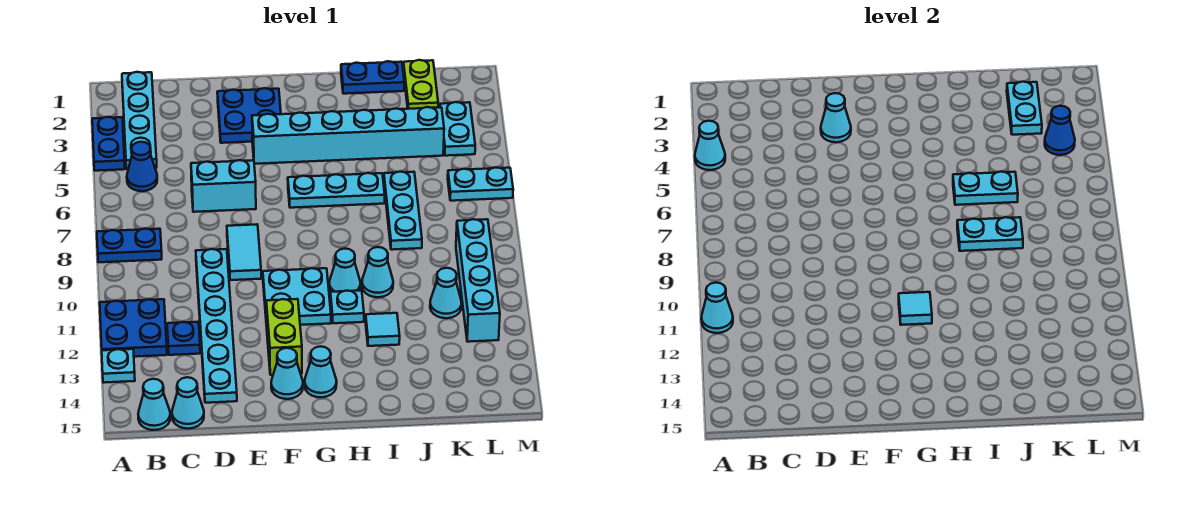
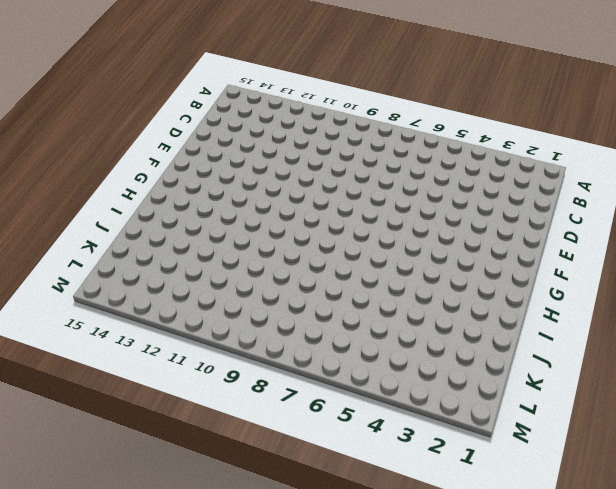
none -> blue plate A3:A4 level 1
none -> blue plate A8:B8 level 1
none -> blue plate A11:B12 level 1
none -> cyan plate A13 level 1

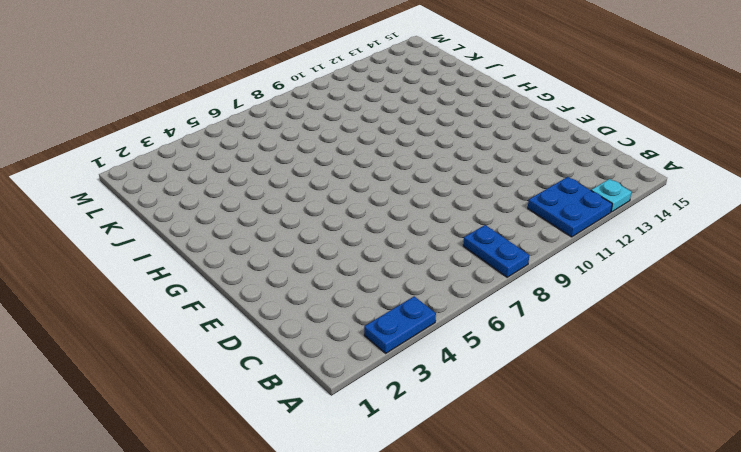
none -> cyan plate B1:B4 level 1
none -> blue cone B5 level 1
none -> cyan cone B15 level 1
none -> blue plate C12 level 1

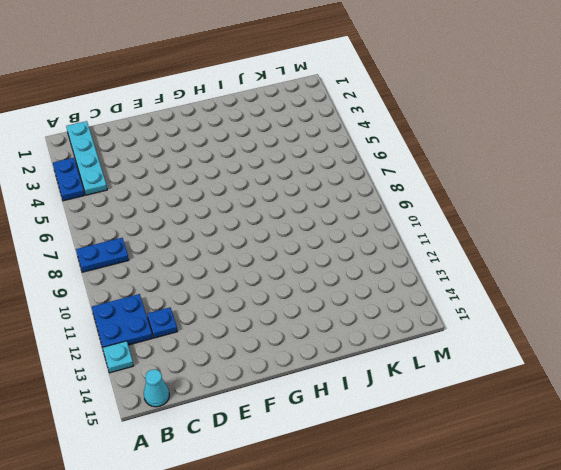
none -> blue cone B5 level 1
none -> cyan cone C15 level 1
none -> cyan brick D6:E6 level 1
none -> cyan plate D9:D14 level 1

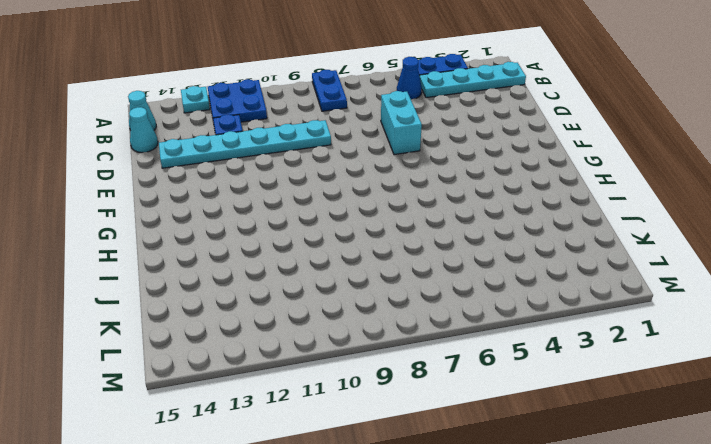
none -> blue plate E2:F3 level 1
none -> cyan tile E8:E9 level 1
none -> cyan brick F4:K4 level 1
none -> cyan plate F10:G11 level 1

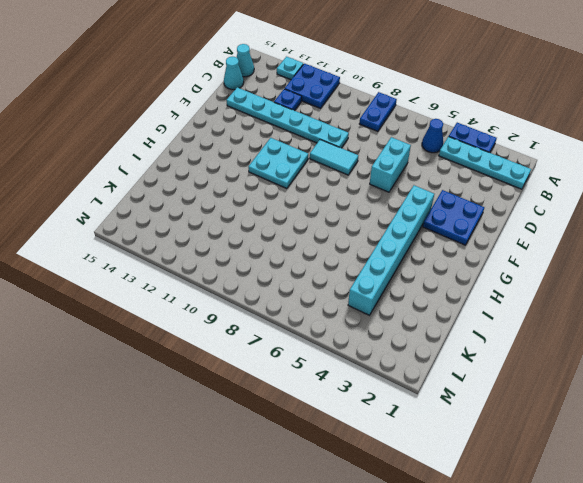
none -> lime brick F12:F13 level 1
none -> cyan cone F14 level 1
none -> cyan plate G6:I6 level 1
none -> cyan cone G14 level 1

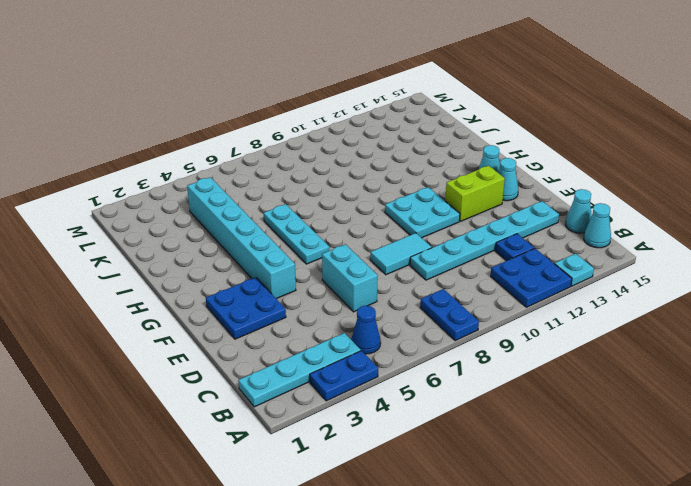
none -> cyan cone H10 level 1
none -> cyan plate H11 level 1
none -> blue plate I1:J1 level 1
none -> cyan cone I10 level 1

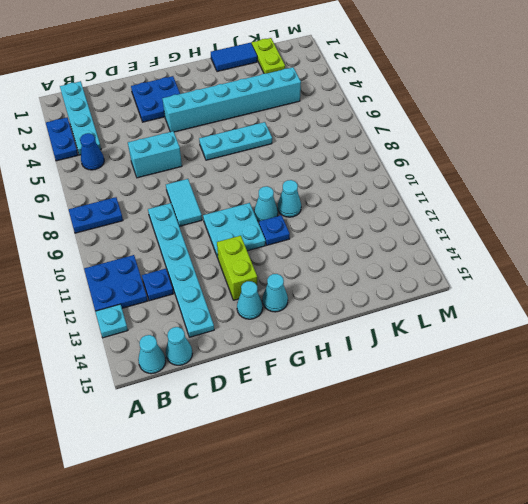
blue plate H11 level 1 -> cyan plate H11 level 1
blue tile I1:J1 level 1 -> blue plate I1:J1 level 1
none -> cyan tile I12 level 1
none -> cyan plate J6:J8 level 1
none -> cyan cone K11 level 1
none -> cyan plate L3:L4 level 1

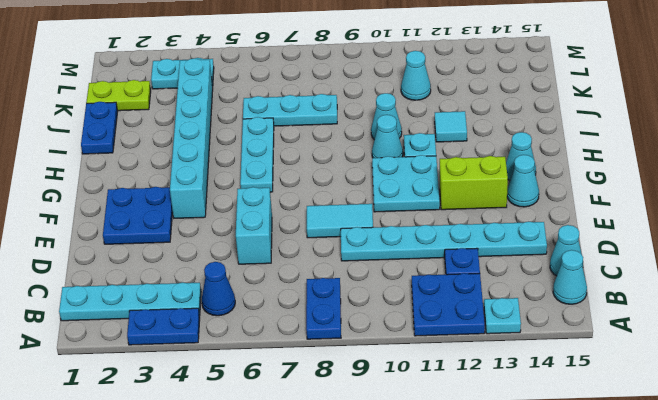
none -> cyan plate L6:M6 level 1
none -> cyan brick L9:L12 level 1
none -> cyan cone A4 level 2
none -> cyan cone A11 level 2

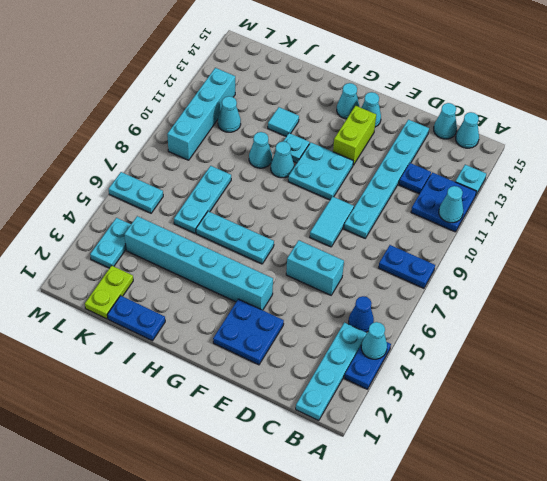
none -> cyan cone E3 level 2
none -> cyan tile G11 level 2
none -> cyan plate I6:J6 level 2
none -> cyan plate I8:J8 level 2

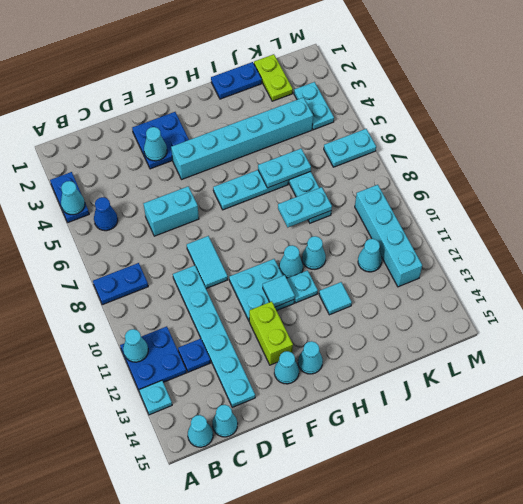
none -> cyan plate B1:B4 level 1
none -> cyan plate K2:K3 level 2
none -> blue cone L4 level 2

